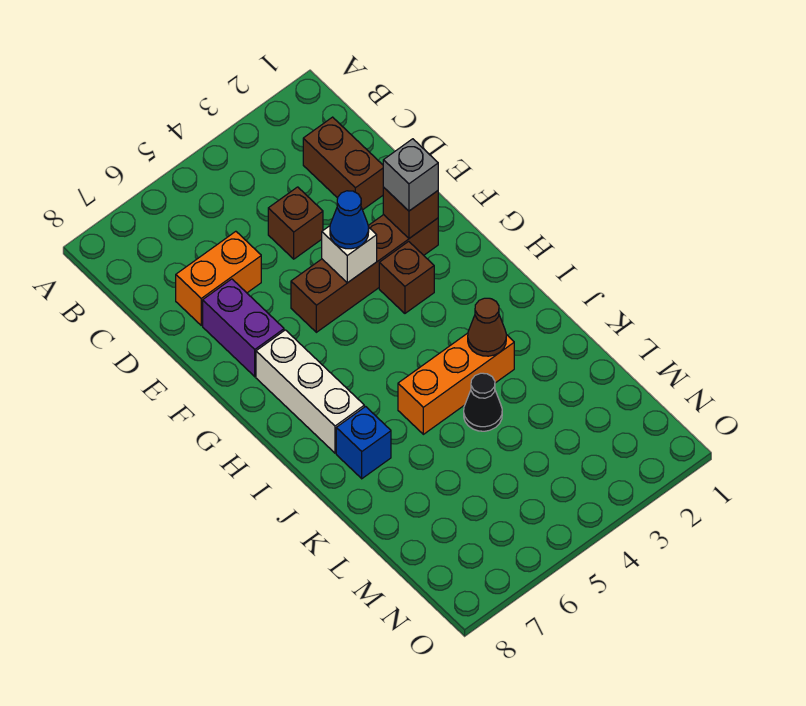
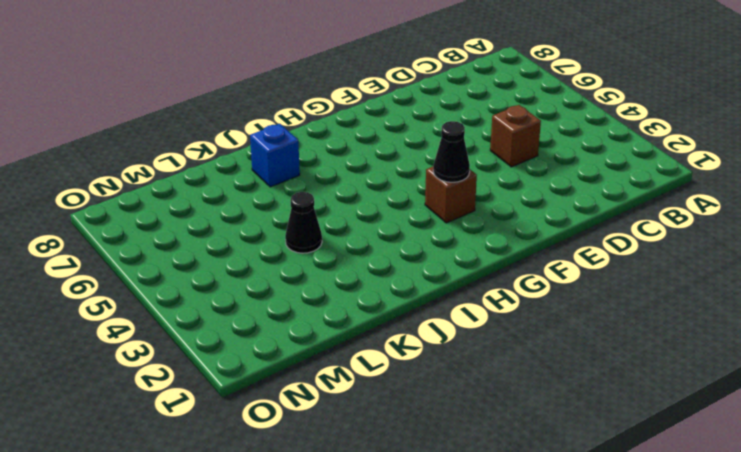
black cone G3 level 2 -> none
none -> brown brick C2:D2 level 1
none -> orange brick D6:D7 level 1
none -> purple brick E7:F7 level 1

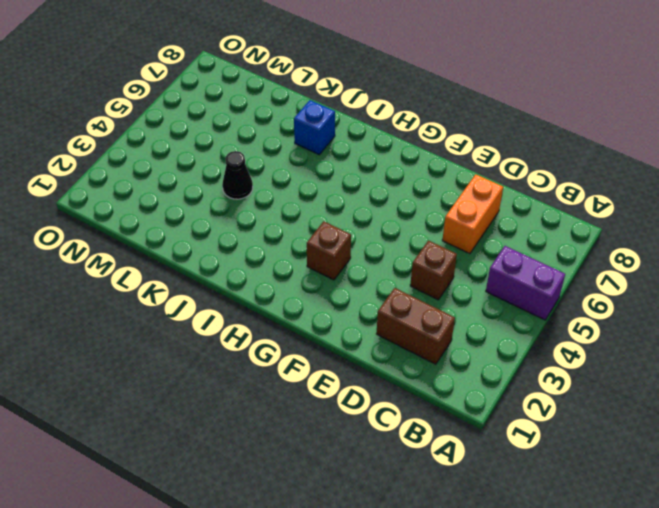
purple brick A5:B5 level 1 -> purple brick E7:F7 level 1
none -> brown brick F2:F5 level 1
none -> white brick G7:I7 level 1
none -> orange brick J3:J5 level 1

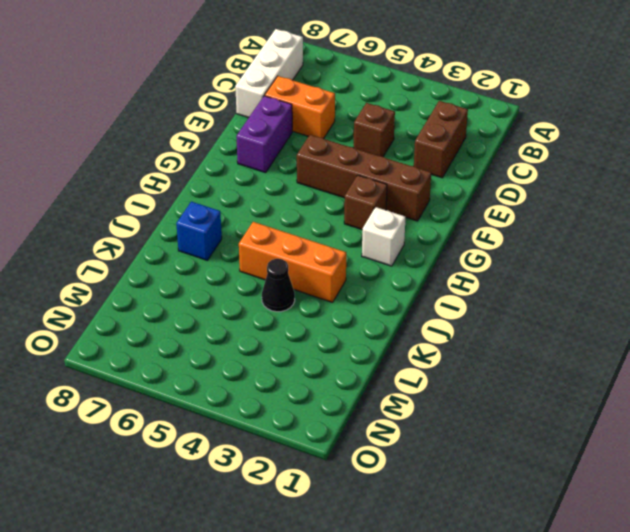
white brick B8:D8 level 1 -> white brick G7:I7 level 1
white brick H2 level 1 -> white brick F4 level 2
none -> brown brick F2 level 2
none -> brown cone J3 level 2
none -> grey brick F2 level 3

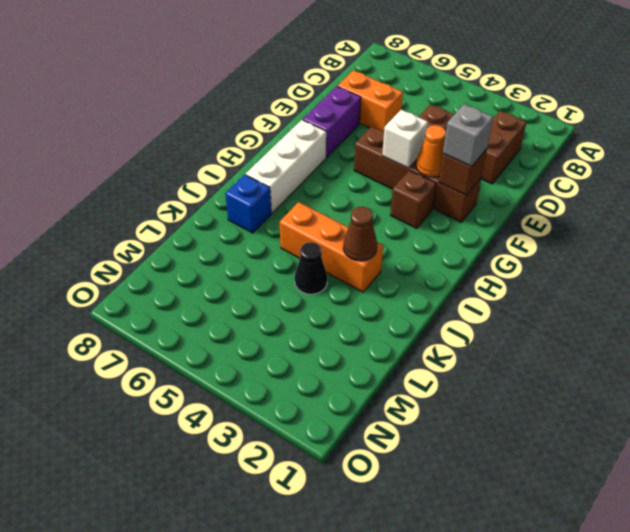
orange cone F3 level 2 -> none
none -> blue cone F4 level 3

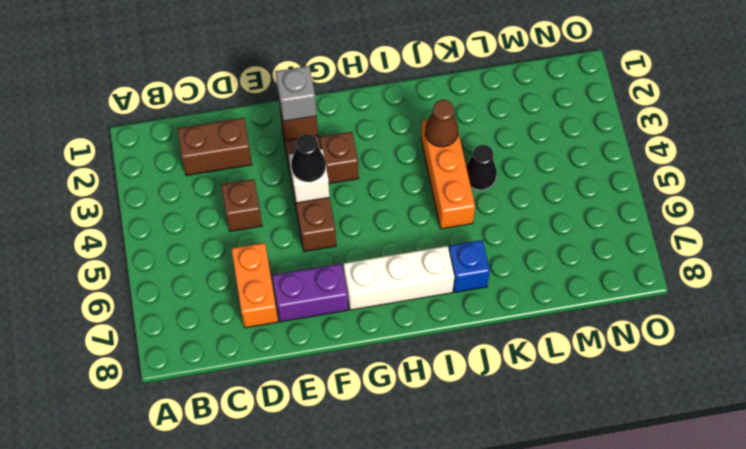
black cone F4 level 3 -> blue cone F4 level 3

